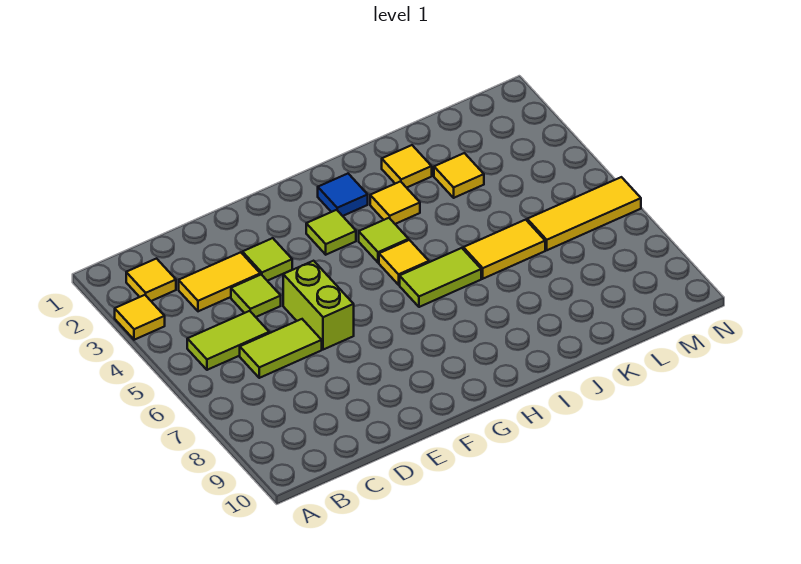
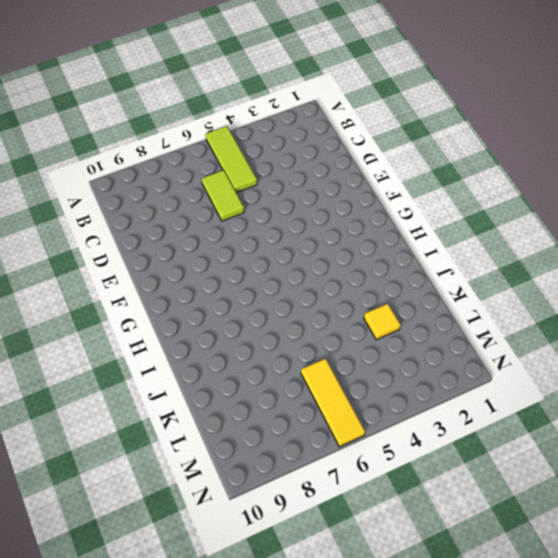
lime tile A5:C5 level 1 -> lime tile B5:C5 level 1
none -> yellow tile A3 level 1
none -> yellow tile B2 level 1
none -> yellow tile C3:D3 level 1

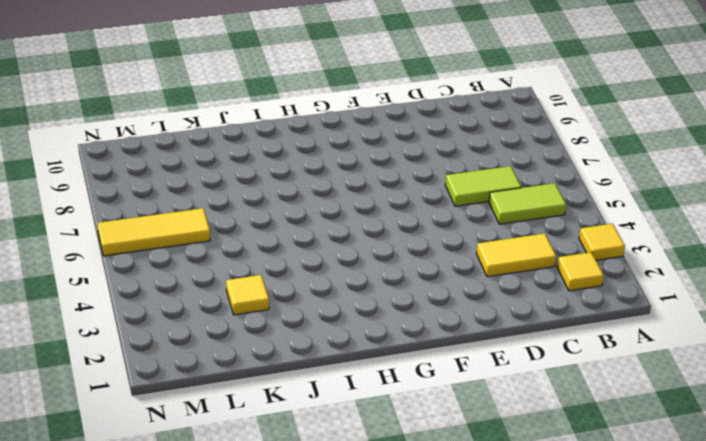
none -> lime tile D4 level 1
none -> lime tile E3 level 1
none -> lime brick E5:E6 level 1

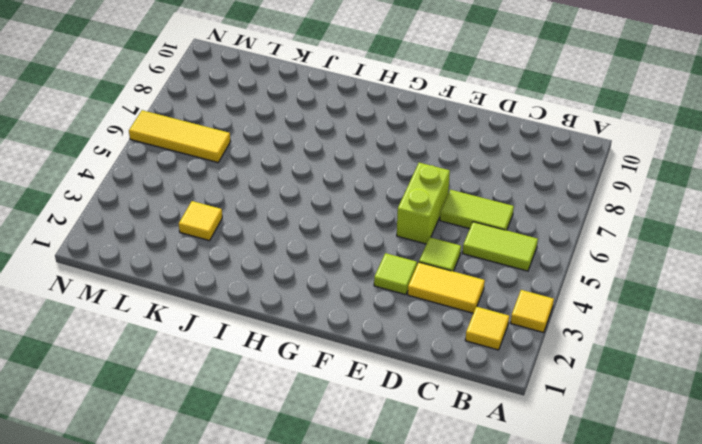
none -> lime tile G3 level 1
none -> blue tile H2 level 1
none -> lime tile H4 level 1

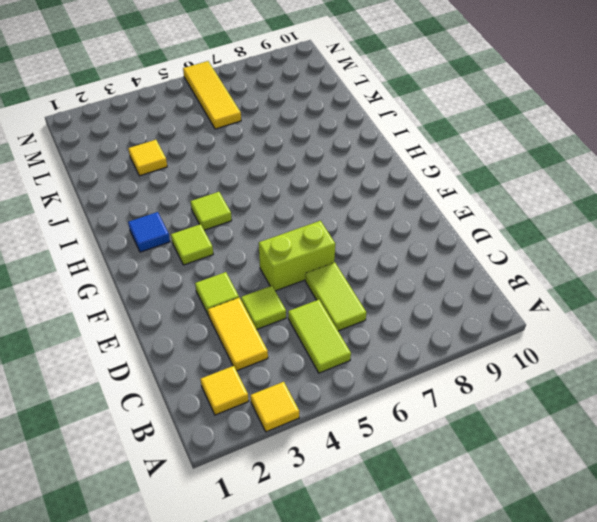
none -> yellow tile H5 level 1
none -> lime tile H6:I6 level 1
none -> yellow tile I3 level 1

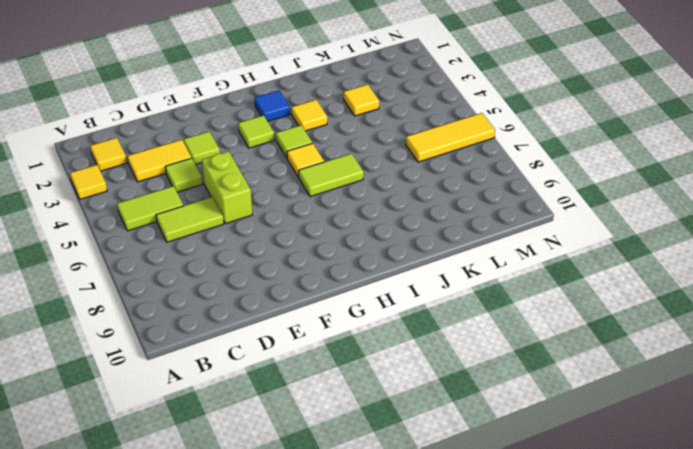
none -> yellow tile J2 level 1
none -> yellow tile J6:K6 level 1

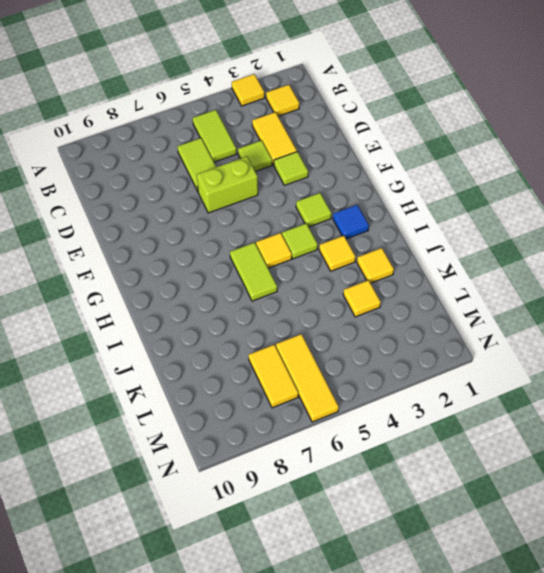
yellow tile L7:M7 level 1 -> yellow tile J6:K6 level 1

